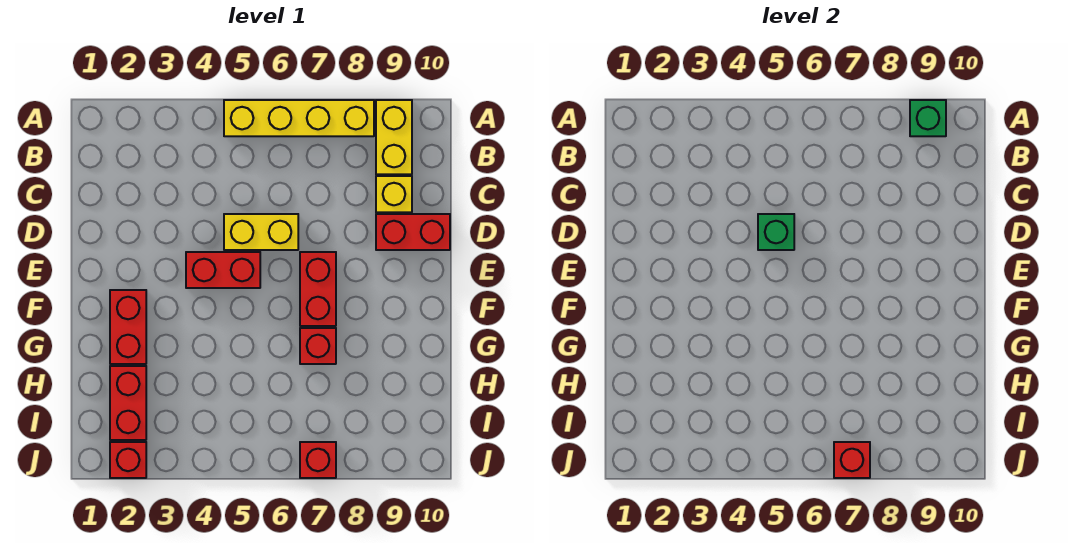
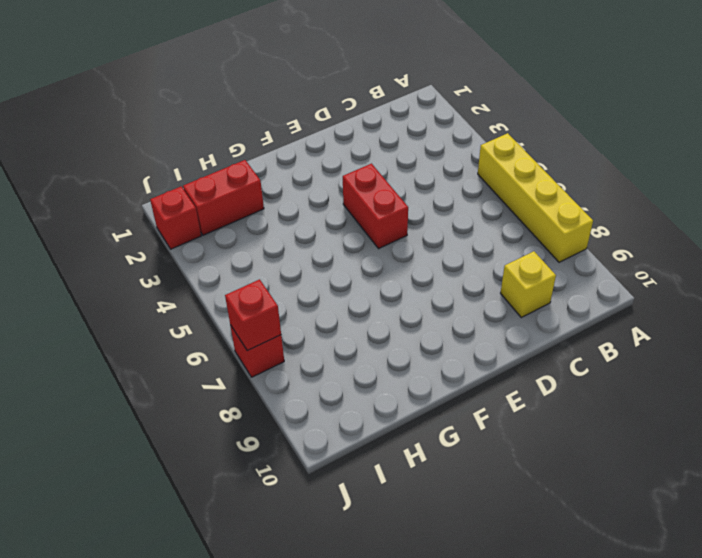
none -> yellow brick A9:B9 level 1
none -> yellow brick D5:D6 level 1
none -> red brick D9:D10 level 1

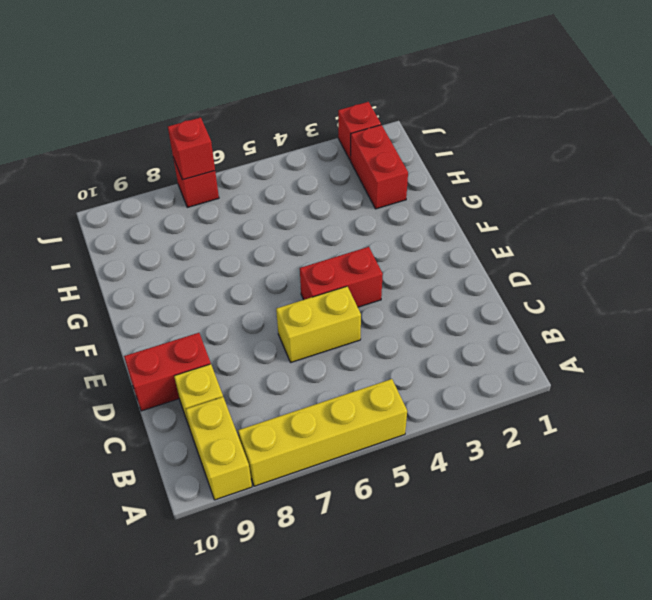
none -> red brick E7:F7 level 1
none -> red brick F2:G2 level 1
none -> red brick G7 level 1

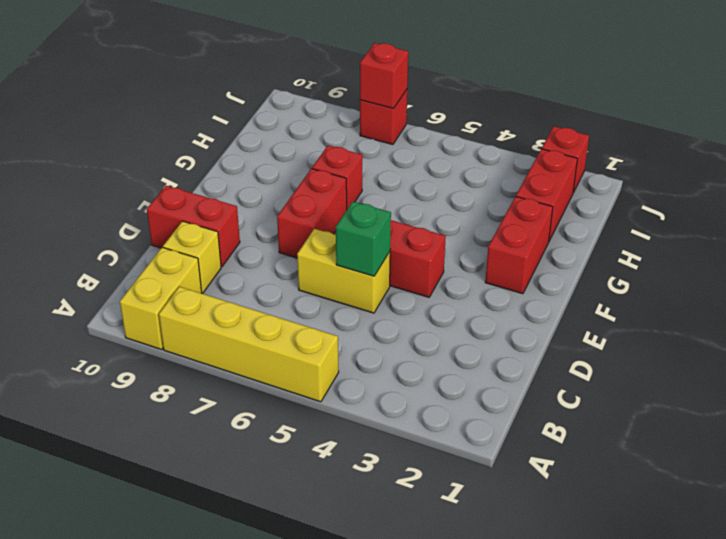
none -> green brick A9 level 2

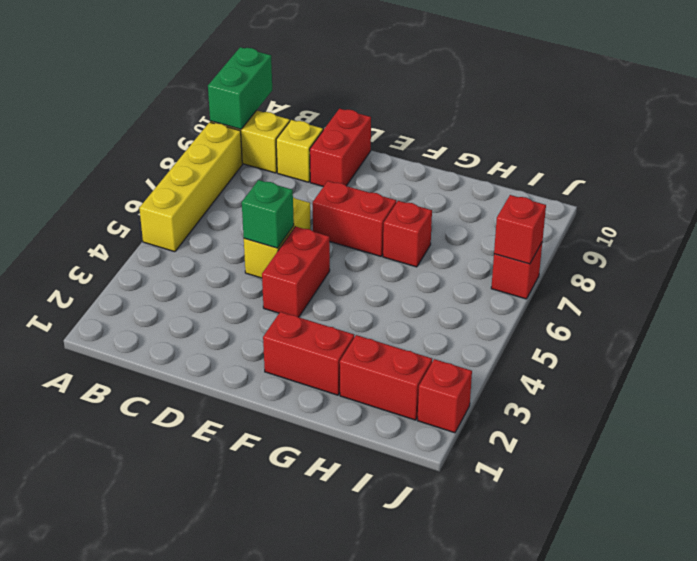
green brick A9:A10 level 2 -> green brick A9 level 2

